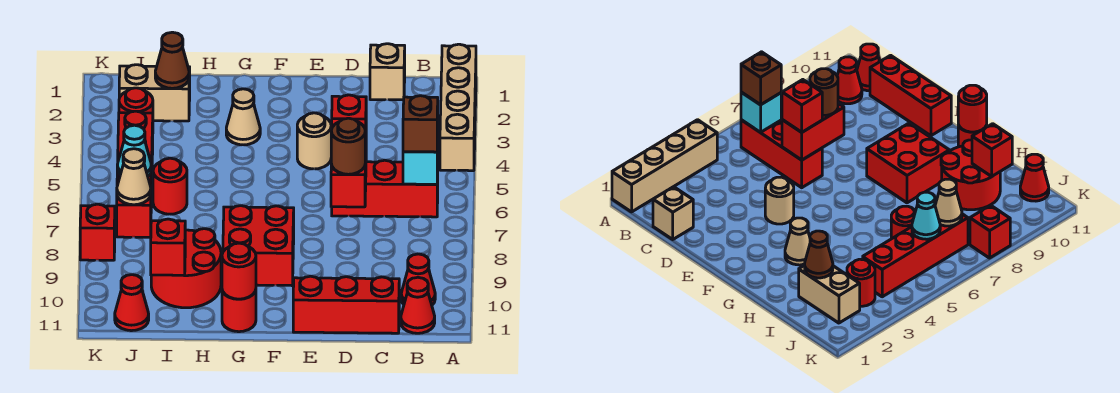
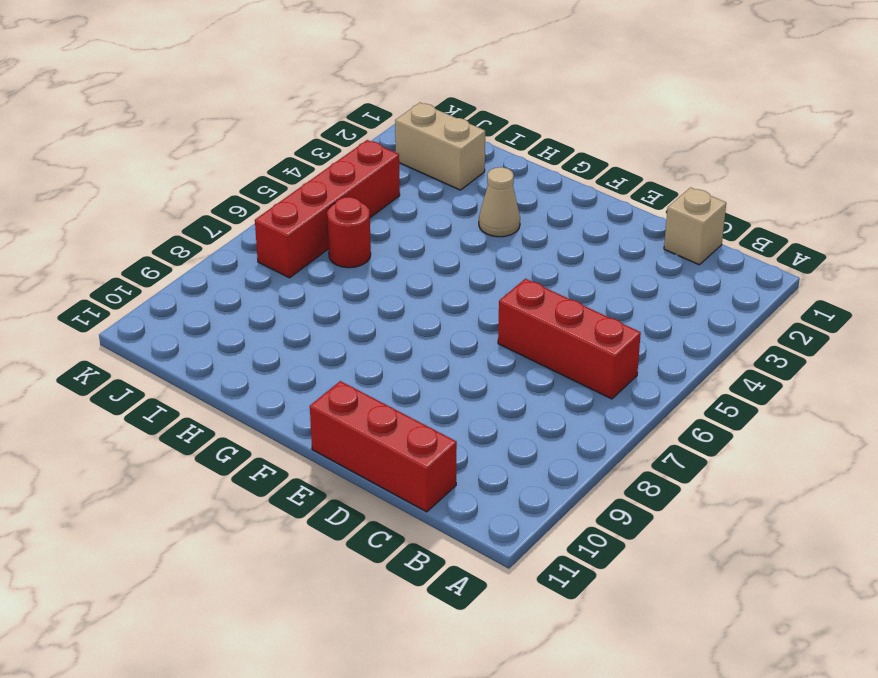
none -> tan brick A1:A4 level 1
none -> red cone B10 level 1
none -> red cone B11 level 1

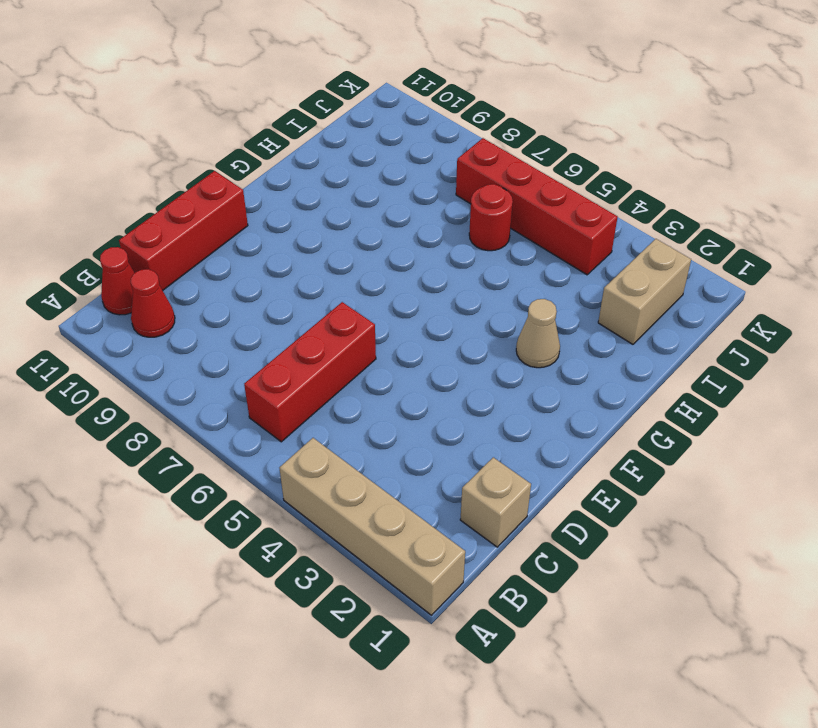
none -> tan round brick E4 level 1
none -> red brick F8:G9 level 1
none -> red round brick G11 level 1

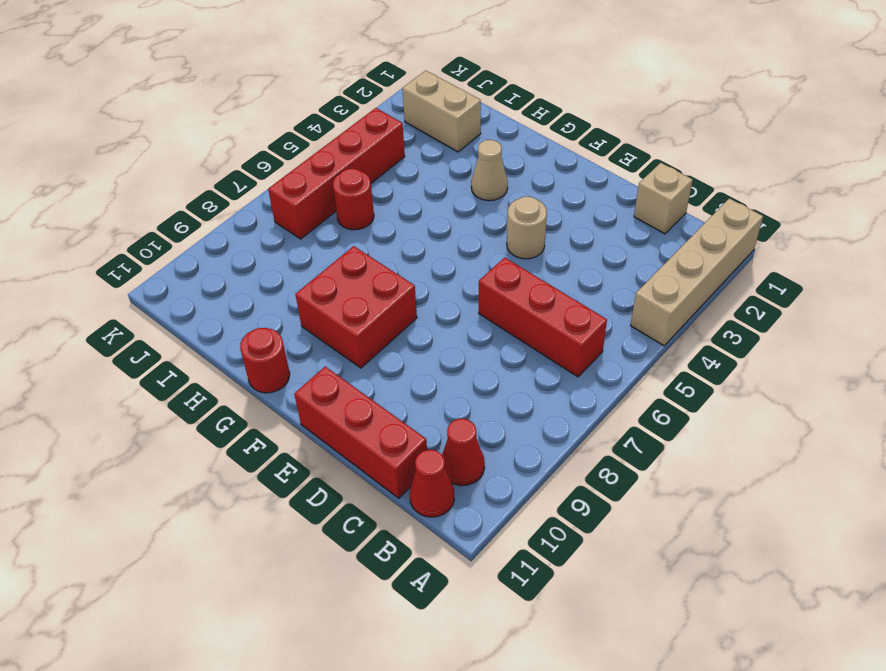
none -> red round brick H9:I10 level 1
none -> red round brick J3 level 1
none -> red cone J11 level 1

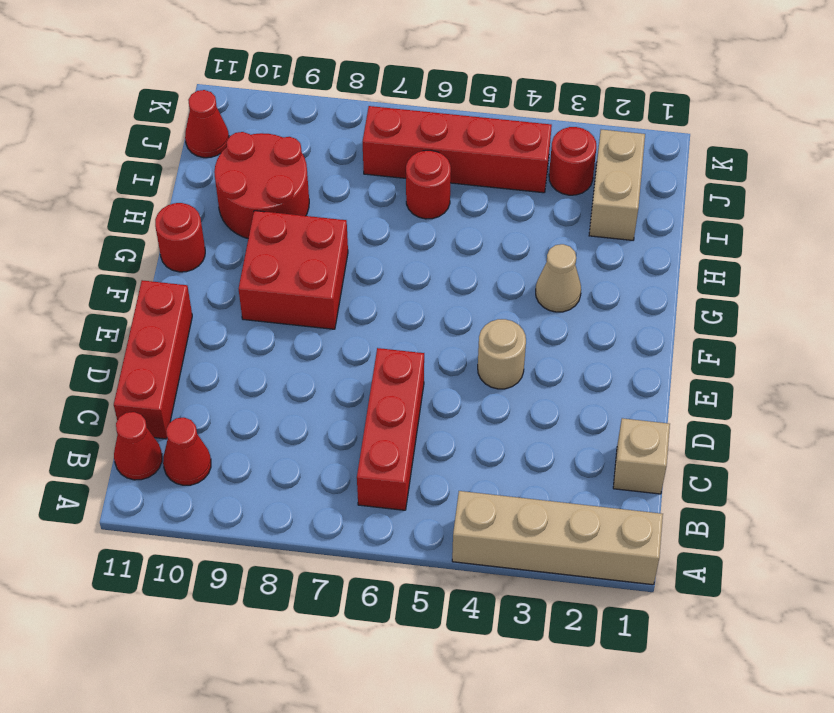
none -> red brick K8 level 1
none -> cyan brick B6 level 2
none -> red brick D6:D7 level 2

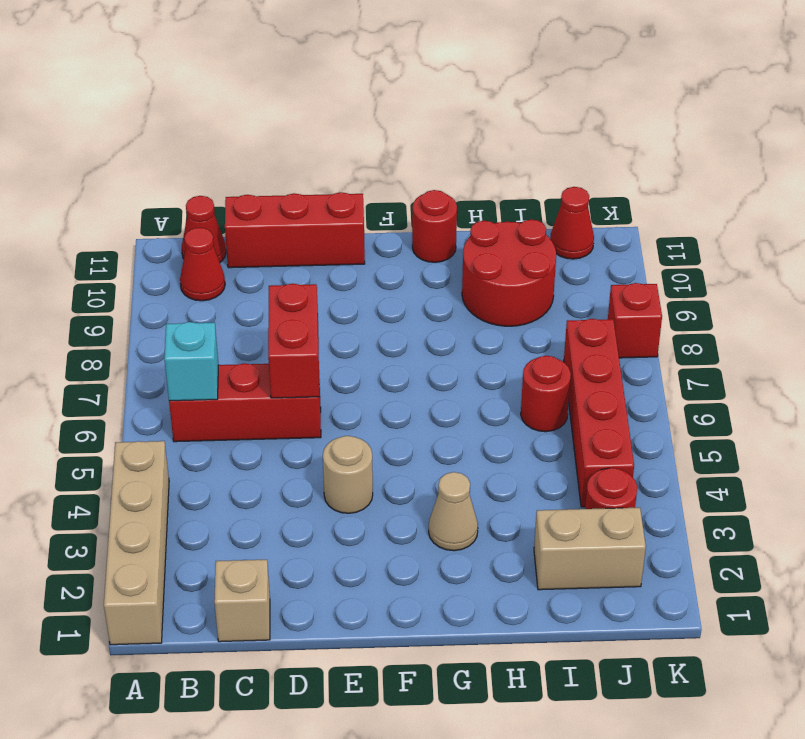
none -> red brick F8:G9 level 1
none -> red round brick G11 level 2
none -> brown cone I2 level 2

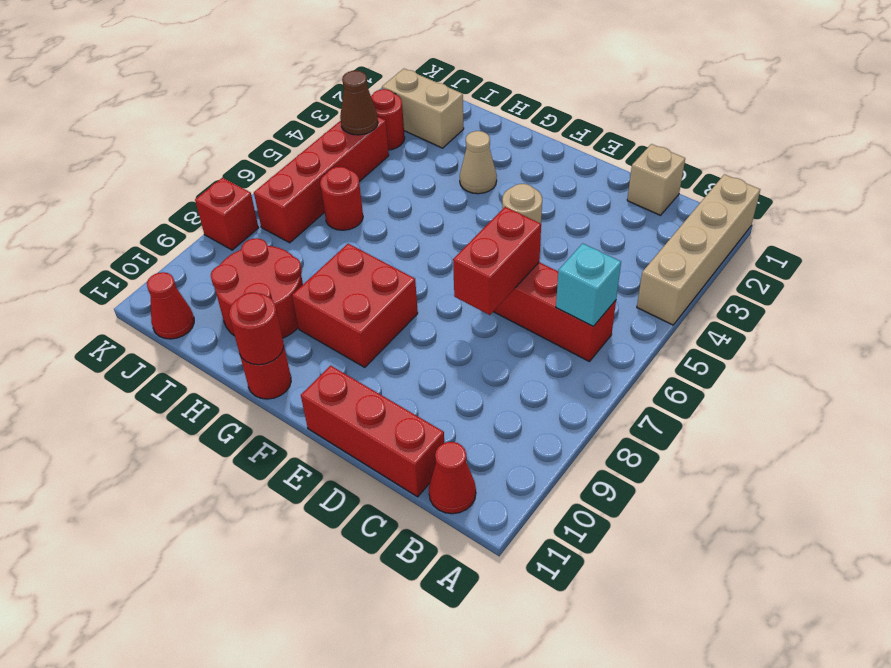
brown cone J4 level 2 -> brown cone I2 level 2
none -> red cone B10 level 1
none -> red brick I10 level 2
none -> cyan cone J6 level 2

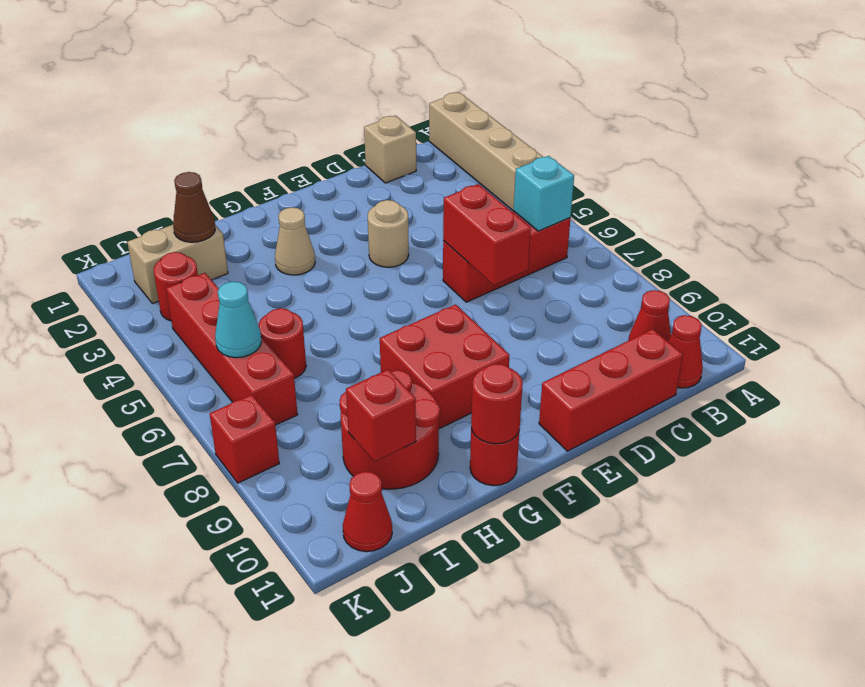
none -> tan cone J7 level 2
none -> brown brick B6 level 3
none -> red brick D6 level 3

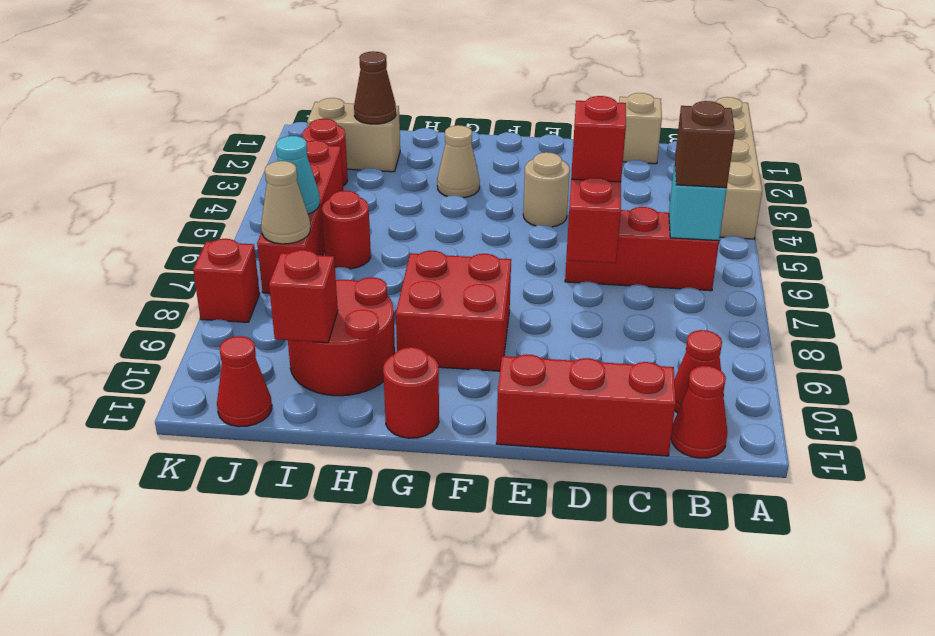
none -> red round brick G11 level 2
none -> brown round brick D7 level 3

